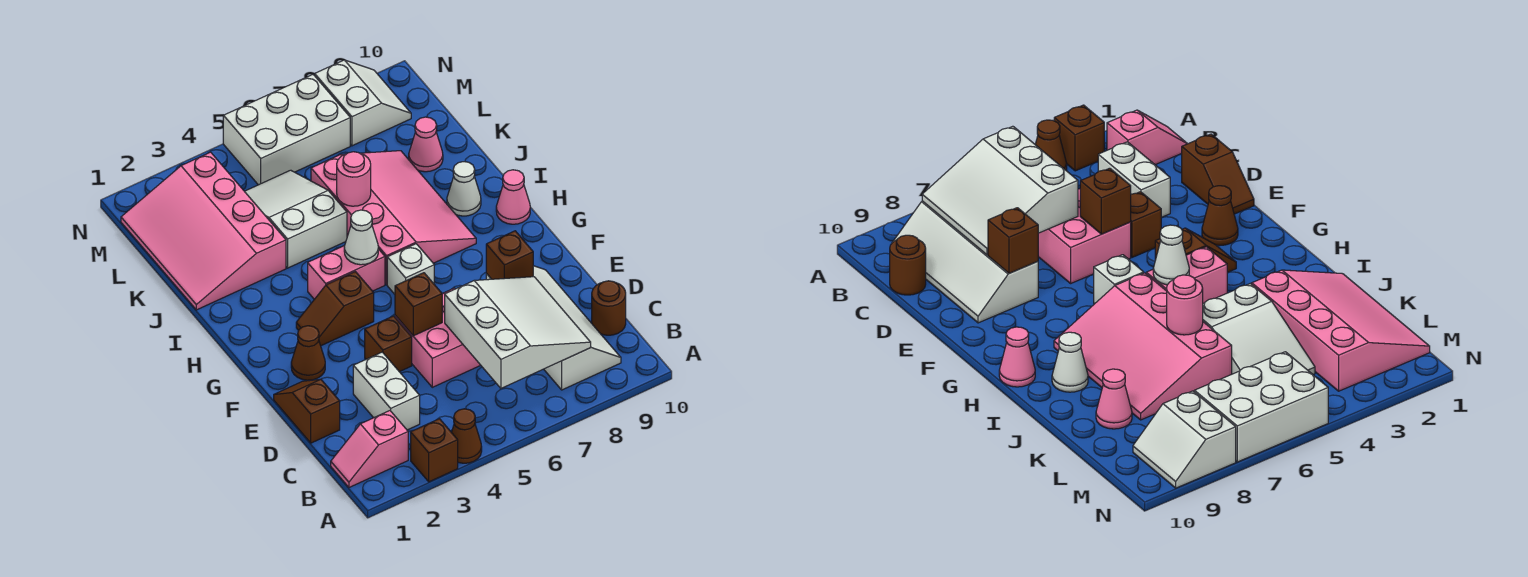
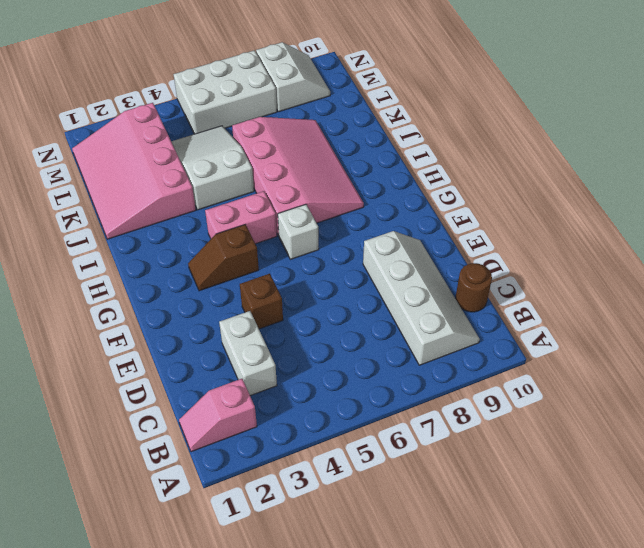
none -> brown brick A3 level 1
none -> brown cone A4 level 1
none -> brown slope D1:E1 level 1 top D

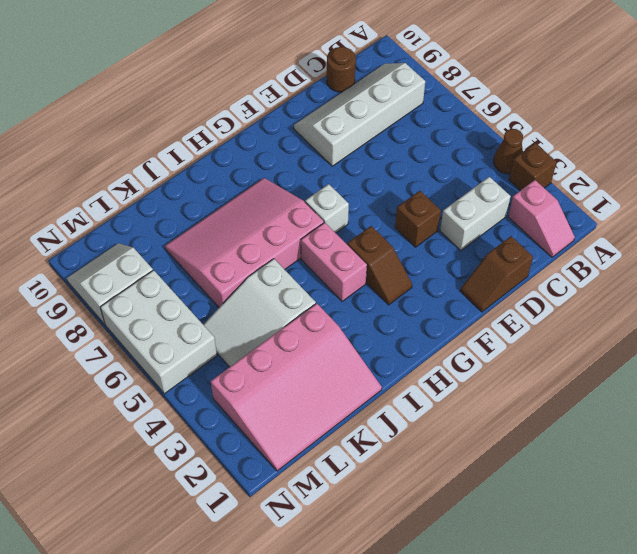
none -> pink brick D5:E6 level 1
none -> brown cone F2 level 1
none -> pink cone H10 level 1

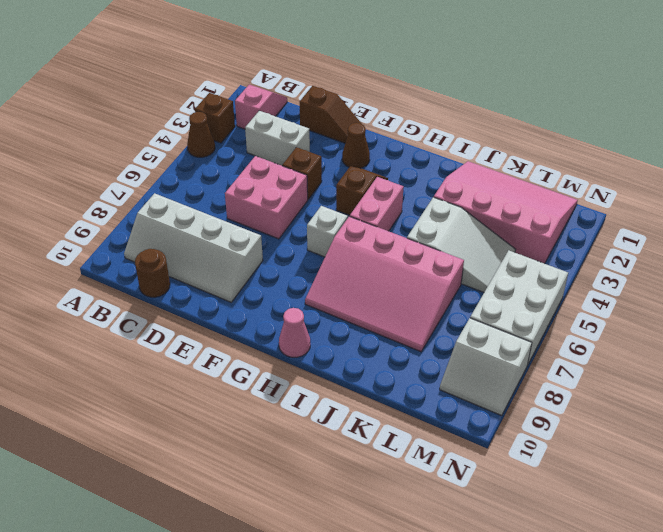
none -> white cone I9 level 1
none -> pink cone K9 level 1
none -> white slope B6:D8 level 2 top 6

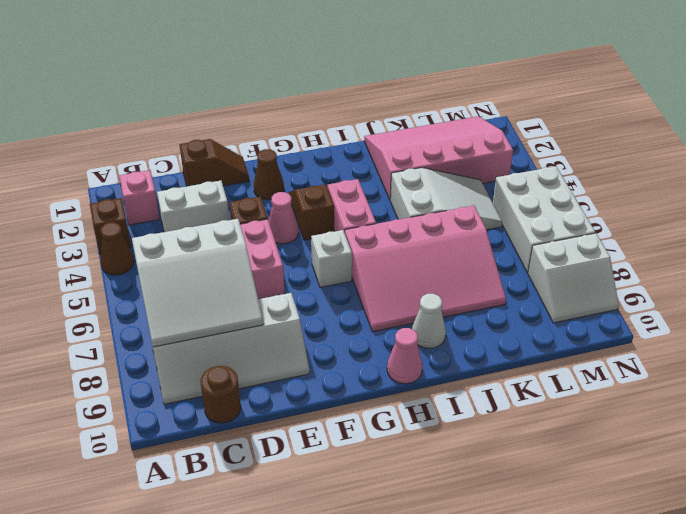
pink cone F4 level 1 -> pink cone K9 level 1
none -> brown brick E5 level 2
none -> brown brick E8 level 2
none -> white cone H5 level 2

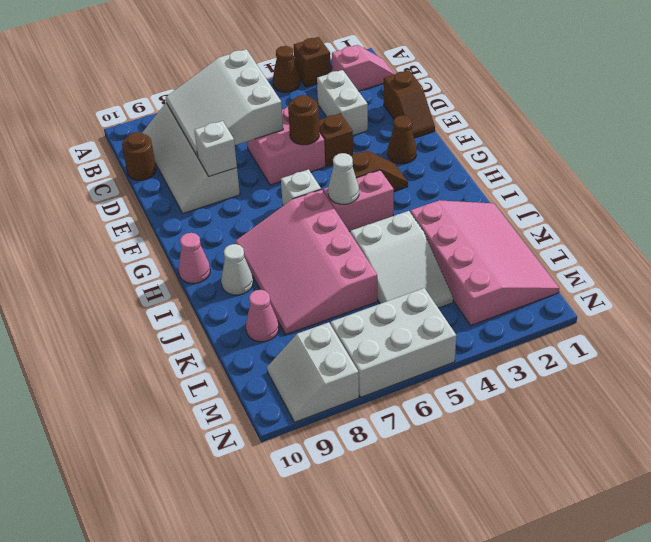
brown round brick E5 level 2 -> brown brick E5 level 2
white brick E8 level 2 -> brown brick E8 level 2
none -> pink round brick J6 level 2

